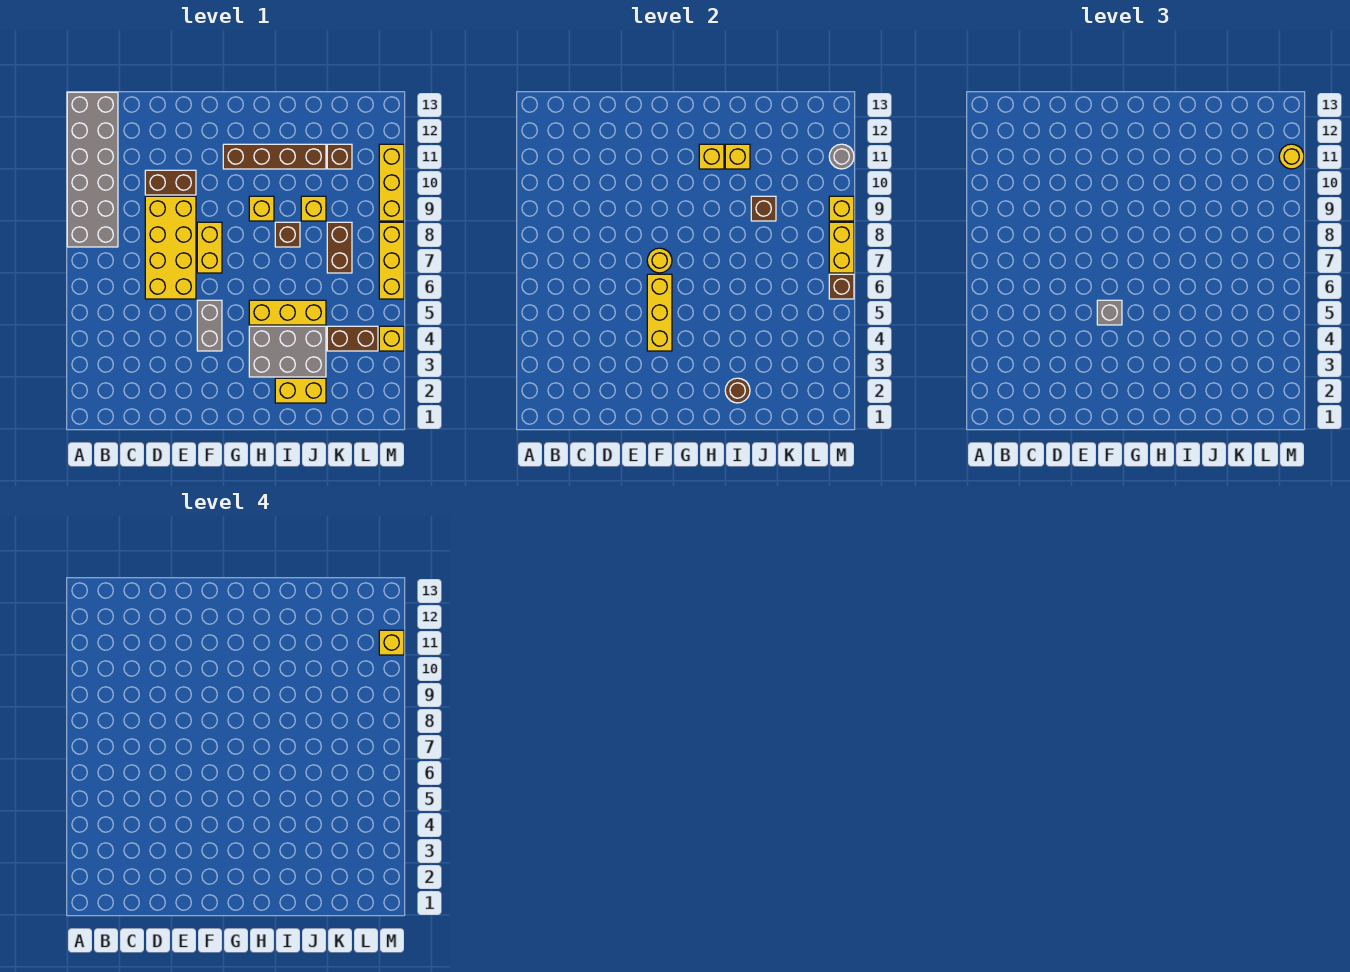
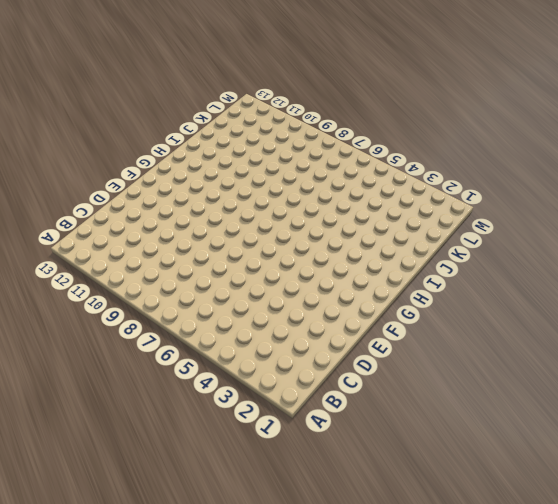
none -> grey brick A8:B13 level 1
none -> yellow brick D6:E9 level 1
none -> brown brick D10:E10 level 1
none -> grey brick F4:F5 level 1

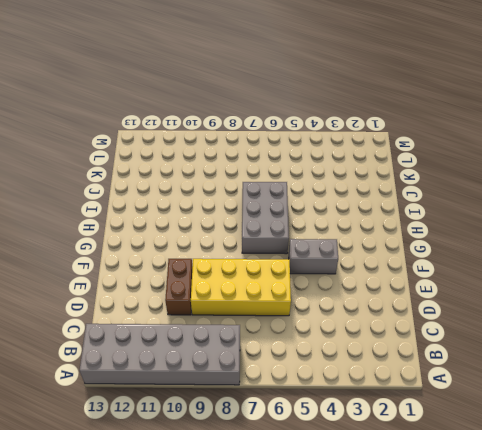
grey brick G6:I7 level 1 -> grey brick H3:J4 level 1
none -> yellow brick F7:F8 level 1
none -> brown brick G11:J11 level 1
none -> yellow brick H5:J5 level 1
none -> yellow brick H9 level 1

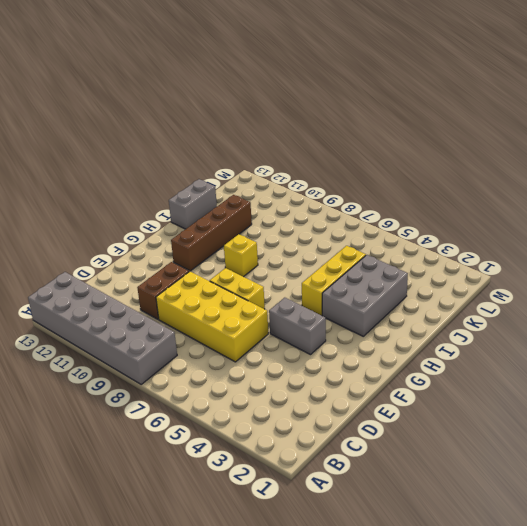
grey brick I13:J13 level 1 -> none
none -> yellow brick I2:J2 level 1
none -> brown brick I8 level 1
none -> yellow brick J9 level 1
none -> brown brick K4:L4 level 1

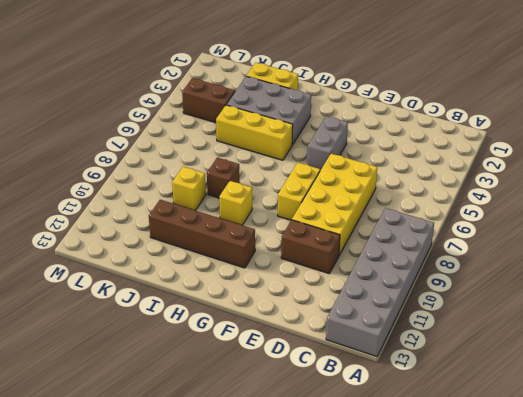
none -> brown brick K7:K8 level 1
none -> brown brick K11 level 1
none -> yellow brick M4 level 1
none -> yellow brick M6:M8 level 1

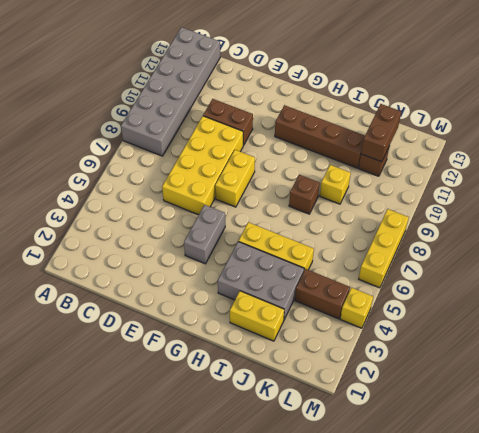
brown brick K11:K12 level 2 -> brown brick K7:K8 level 1
none -> yellow brick H9 level 1
none -> yellow brick M9:M11 level 1
none -> yellow brick F4:F6 level 2
none -> yellow round brick F7 level 2

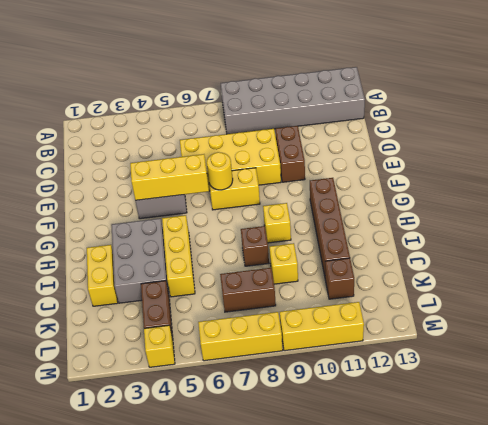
none -> yellow brick H11 level 2
none -> brown round brick I2 level 2
none -> yellow brick I11 level 2
none -> brown brick J9 level 2

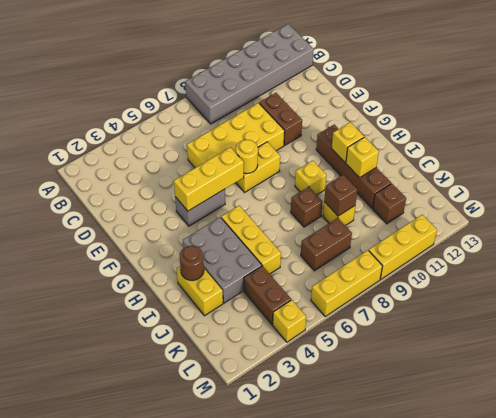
none -> brown brick M6 level 2
none -> yellow brick M7:M8 level 2
none -> yellow brick M9 level 2
none -> grey round brick M11 level 2

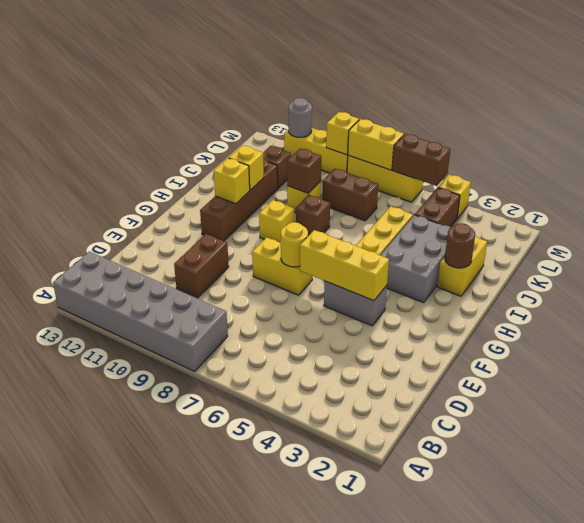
brown brick M5:M6 level 2 -> brown brick M6 level 2
none -> yellow brick D6:E9 level 1
none -> grey brick F5 level 3
none -> yellow round brick M11 level 3
none -> yellow brick M11 level 4

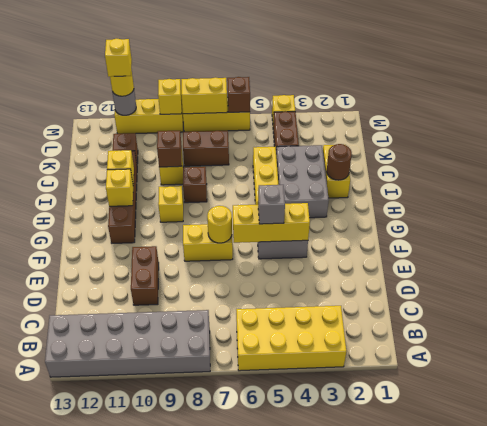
yellow brick A3:B6 level 1 -> yellow brick D6:E9 level 1

